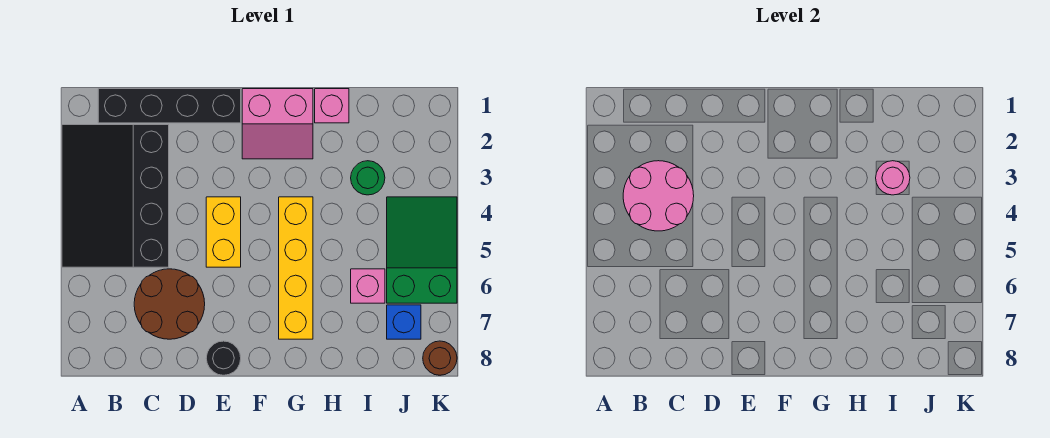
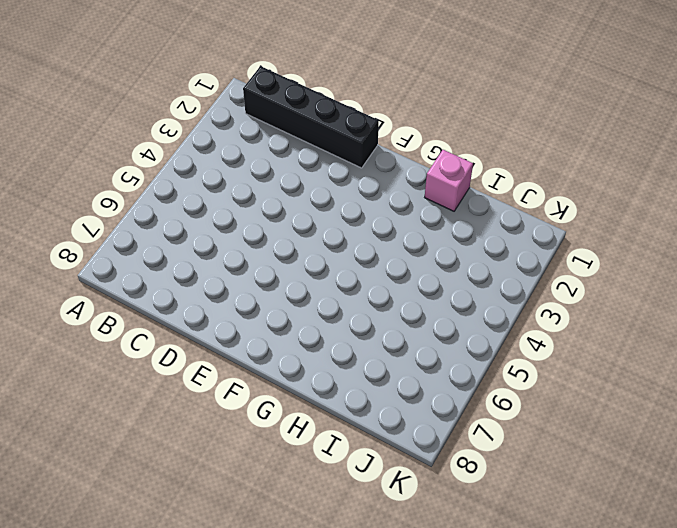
none -> black slope A2:C5 level 1 top C
none -> brown round brick C6:D7 level 1
none -> yellow brick E4:E5 level 1

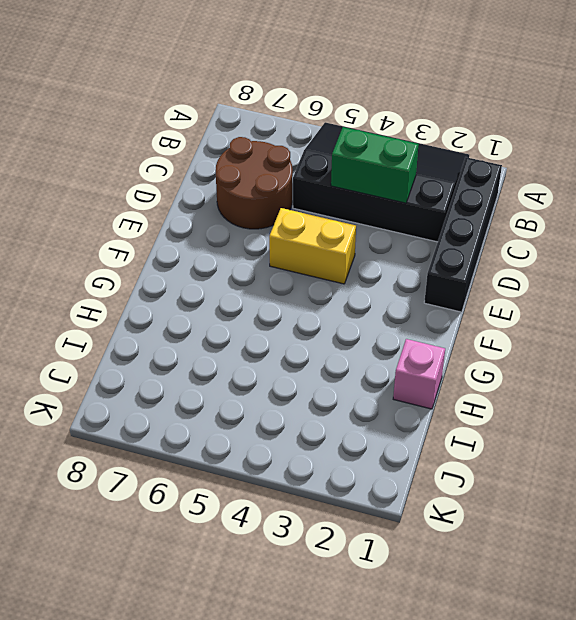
green brick C3:C4 level 2 -> pink round brick B3:C4 level 2
none -> black round brick E8 level 1
none -> pink slope F1:G2 level 1 top 1
none -> yellow brick G4:G7 level 1

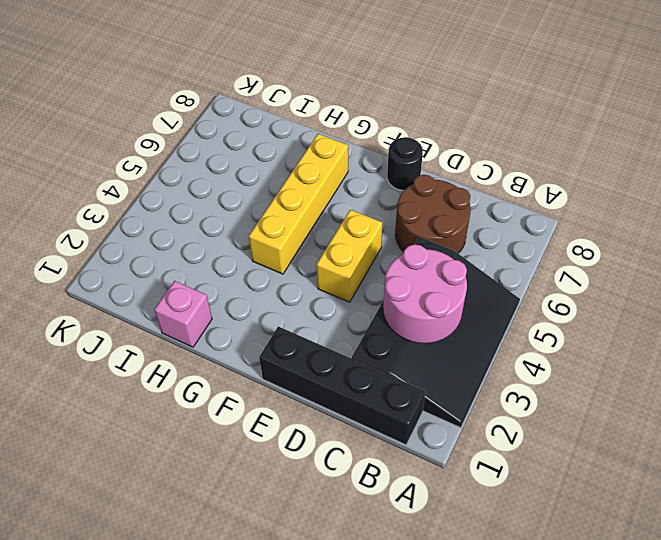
none -> pink slope F1:G2 level 1 top 1
none -> green round brick I3 level 1
none -> pink brick I6 level 1

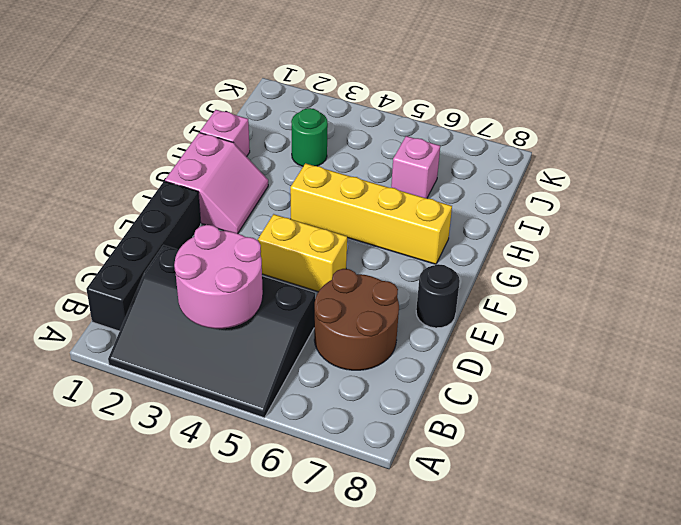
none -> green slope J4:K6 level 1 top 6
none -> blue brick J7 level 1
none -> brown round brick K8 level 1

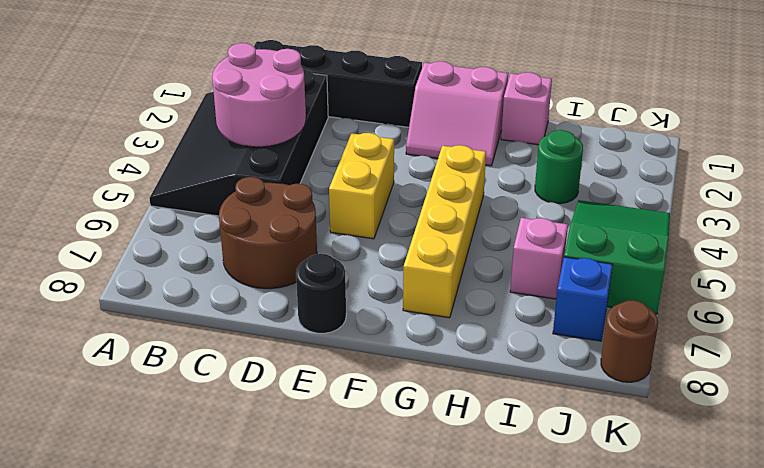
none -> pink round brick I3 level 2

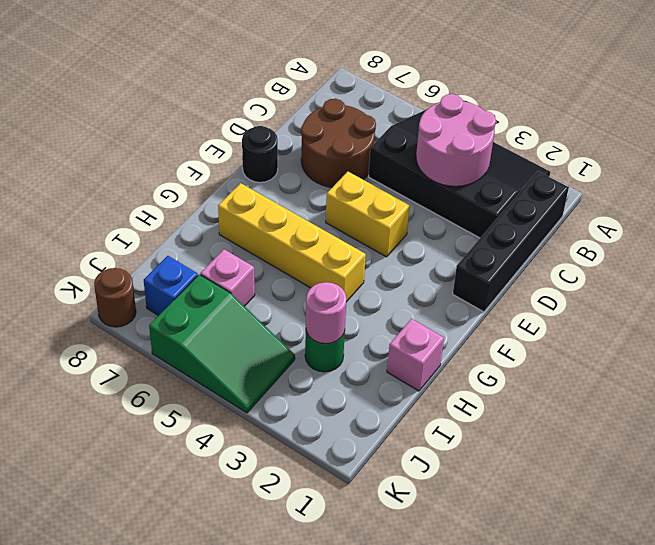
none -> pink slope F1:G2 level 1 top 1

